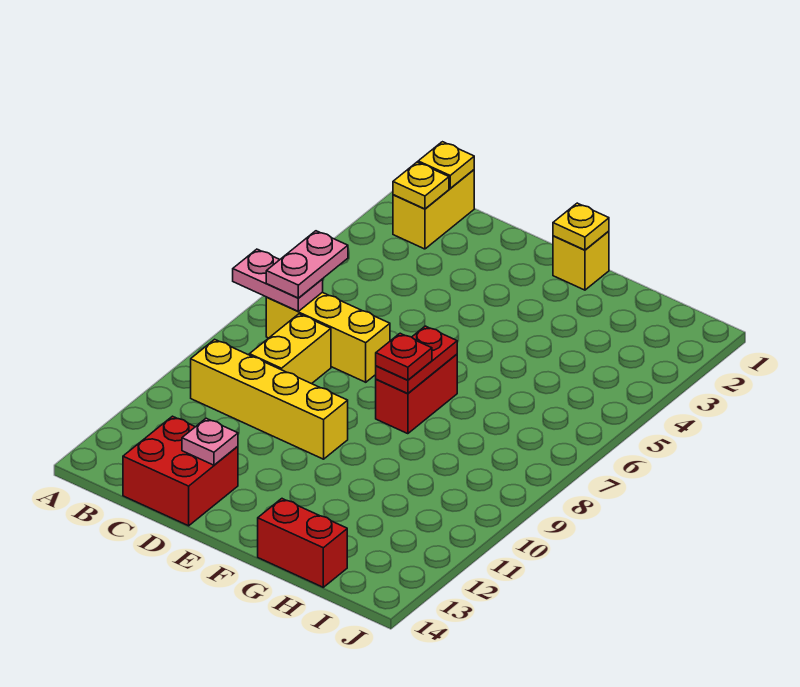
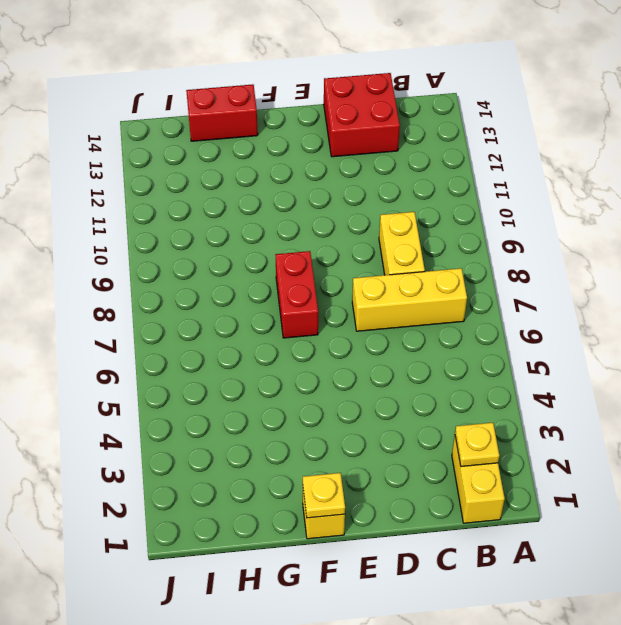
none -> yellow brick B10:E10 level 1
none -> pink plate A7:B7 level 2
none -> yellow plate B1 level 2

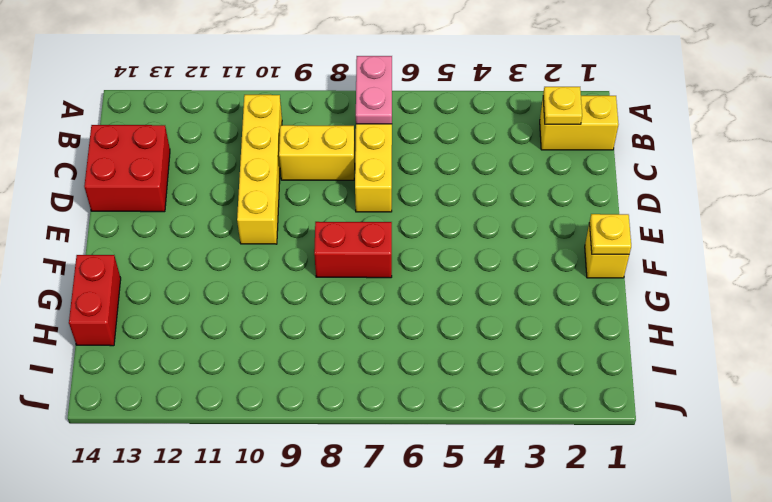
none -> yellow plate B1 level 2
none -> pink plate D13 level 2
none -> red plate F7:F8 level 2

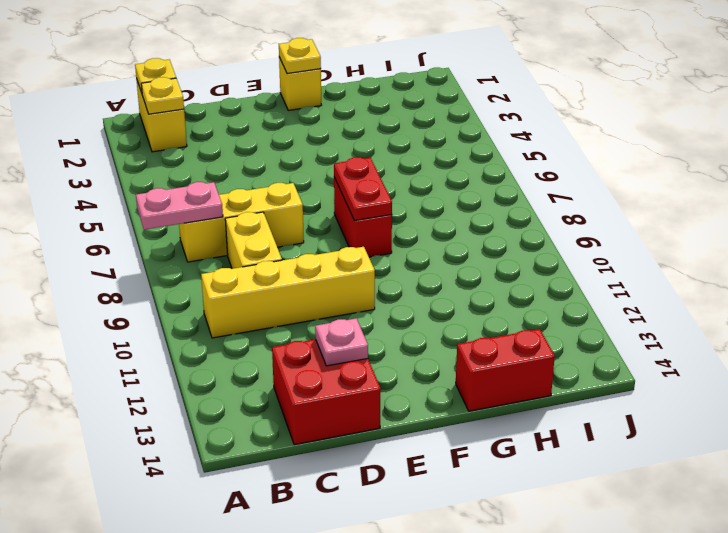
none -> pink plate B6:B7 level 3
none -> red plate F8 level 3

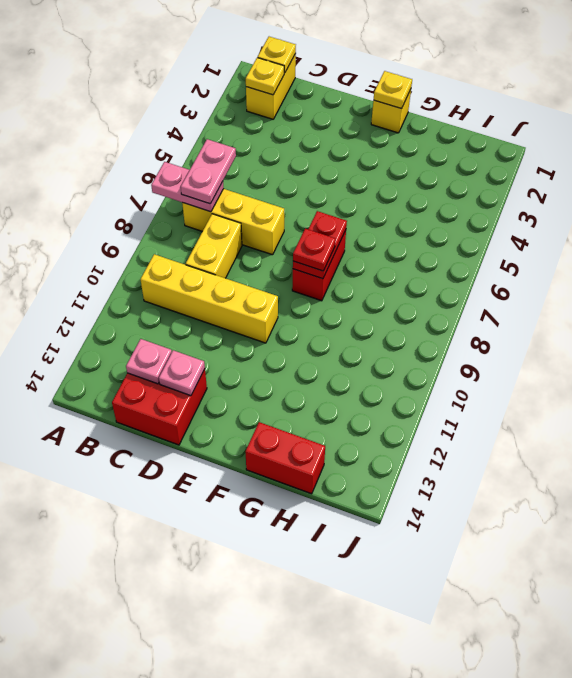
pink plate C13 level 2 -> none

